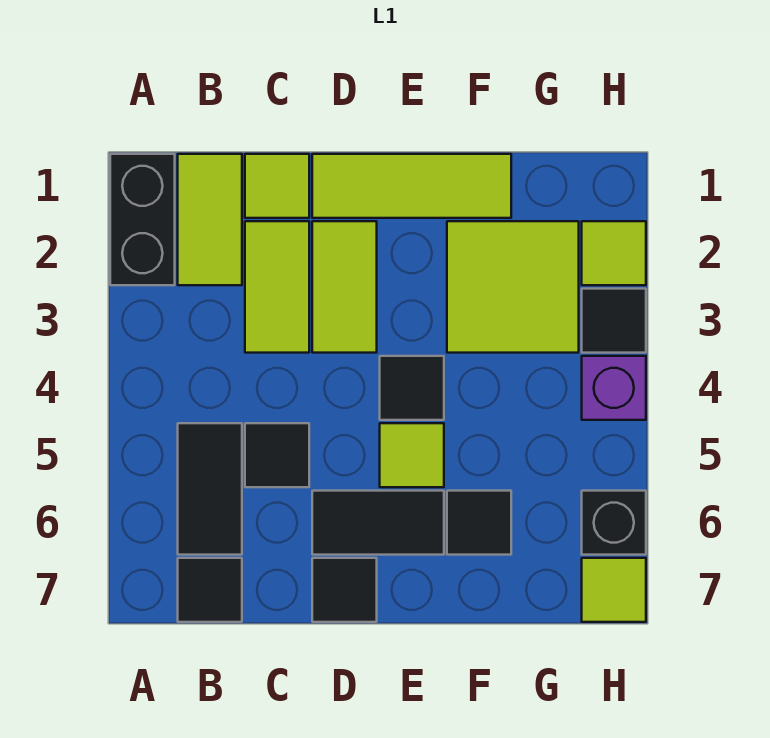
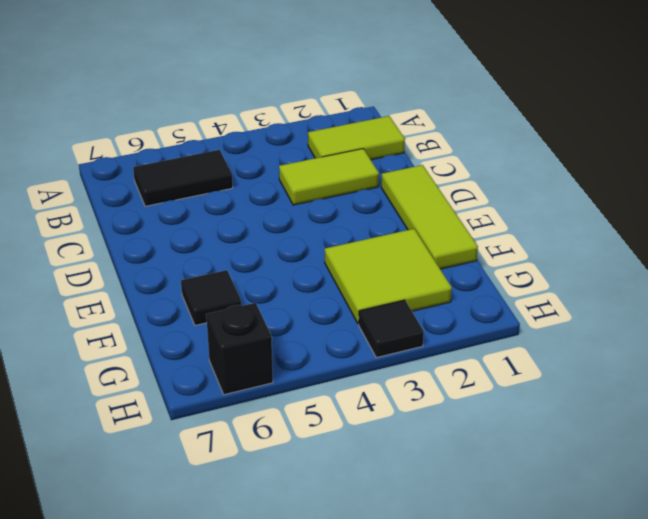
none -> black brick A1:A2 level 1
none -> black tile B7 level 1
none -> lime tile C1 level 1

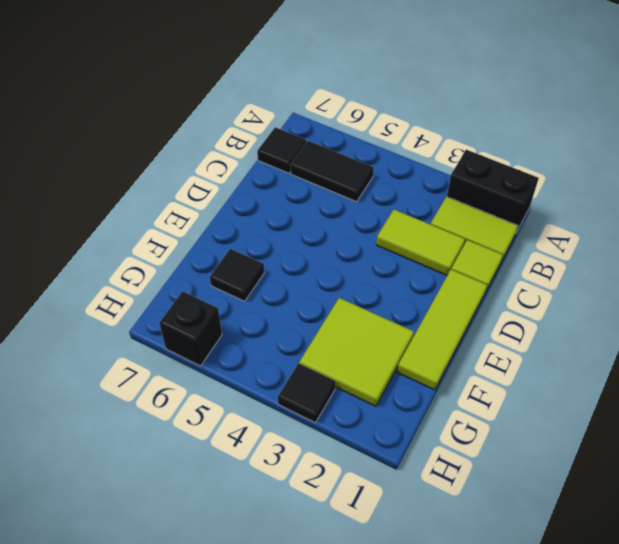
none -> black tile C5 level 1
none -> lime tile D2:D3 level 1
none -> black tile D6:E6 level 1

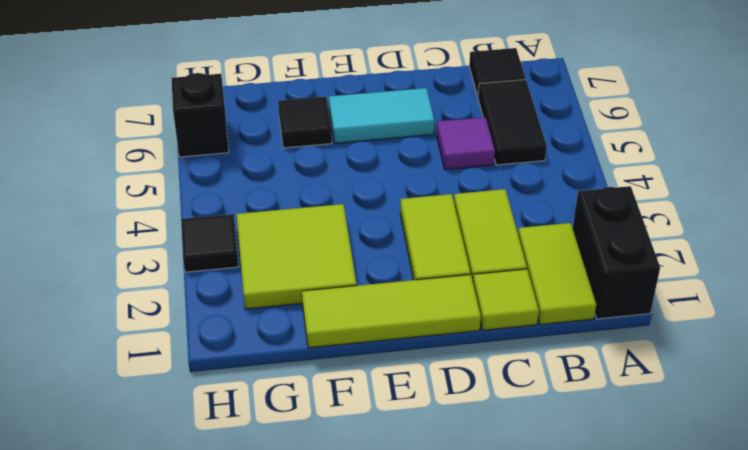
purple tile C5 level 1 -> black tile C5 level 1
cyan tile D6:E6 level 1 -> black tile D6:E6 level 1
none -> black tile D7 level 1
none -> black tile E4 level 1
none -> lime tile E5 level 1

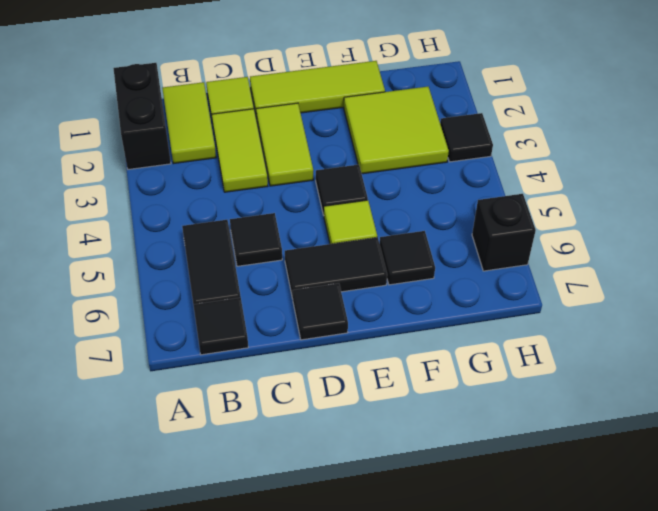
none -> lime tile H2 level 1
none -> purple brick H4 level 1
none -> lime tile H7 level 1

